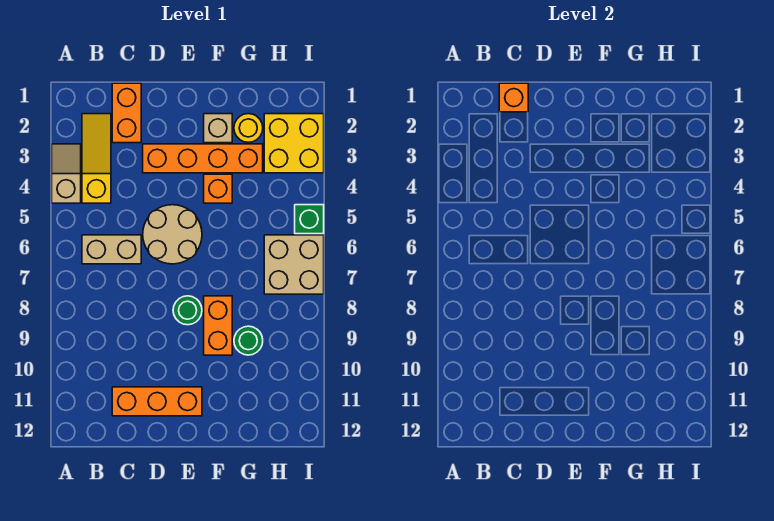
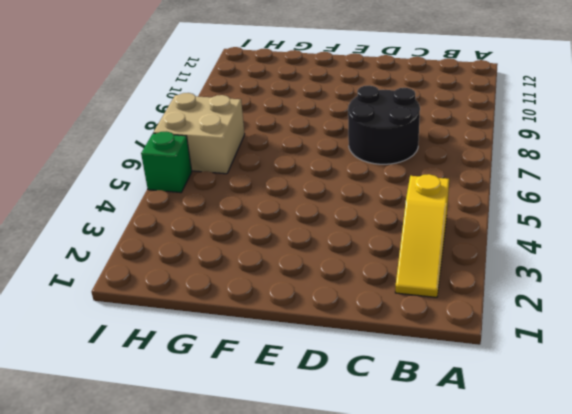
black round brick C7:D8 level 1 -> none
none -> tan slope A3:A4 level 1 top 4
none -> tan brick B6:C6 level 1
none -> orange brick C1:C2 level 1

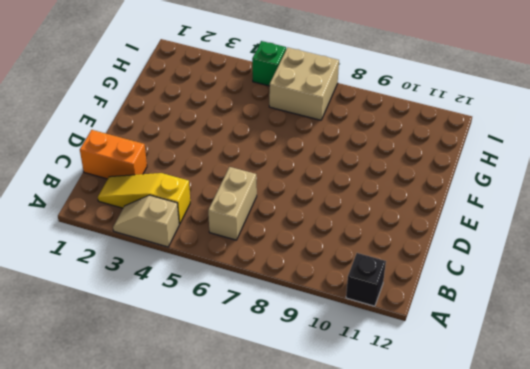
black brick A11 level 1 -> none
none -> orange brick C11:E11 level 1
none -> orange brick D3:G3 level 1
none -> tan round brick D5:E6 level 1

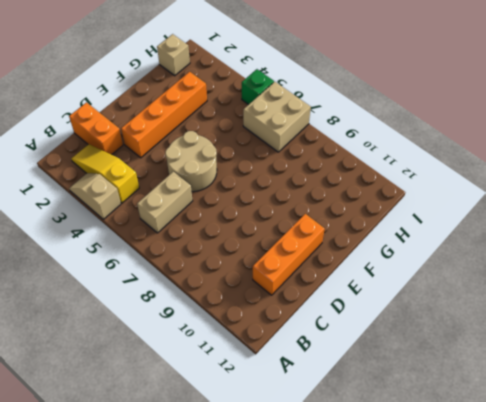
tan brick H1 level 1 -> tan brick F2 level 1
none -> green round brick E8 level 1
none -> orange brick F4 level 1
none -> orange brick F8:F9 level 1

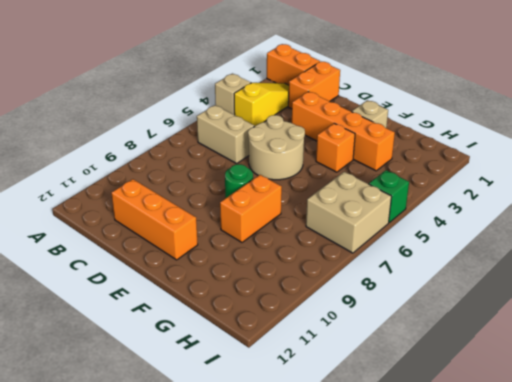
orange brick A1:B1 level 1 -> none
none -> yellow round brick G2 level 1
none -> green round brick G9 level 1
none -> yellow brick H2:I3 level 1

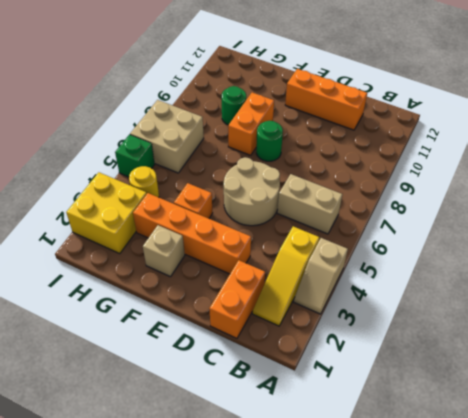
yellow round brick H4 level 1 -> yellow round brick G2 level 1
none -> orange brick C1 level 2

